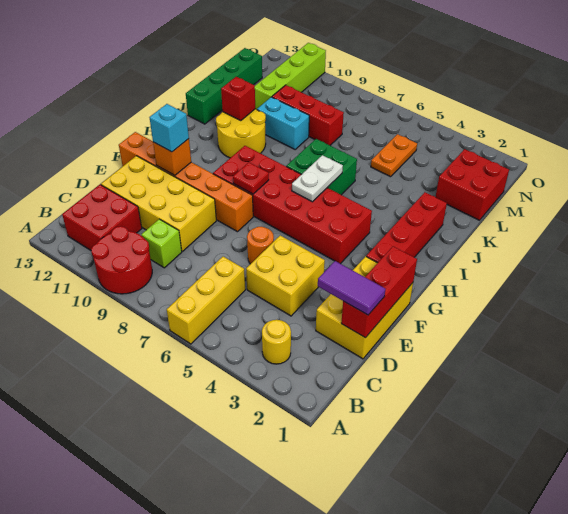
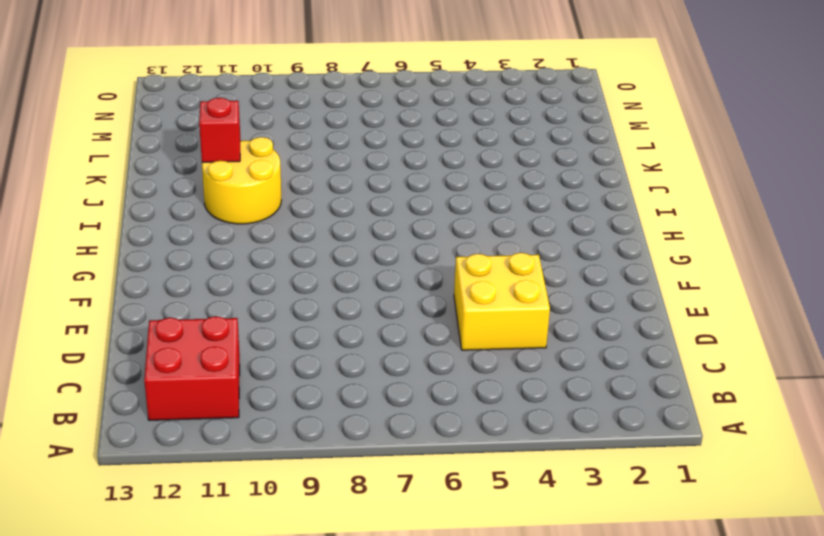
none -> yellow brick A6:C6 level 1
none -> red round brick A9:B10 level 1
none -> yellow round brick B3 level 1

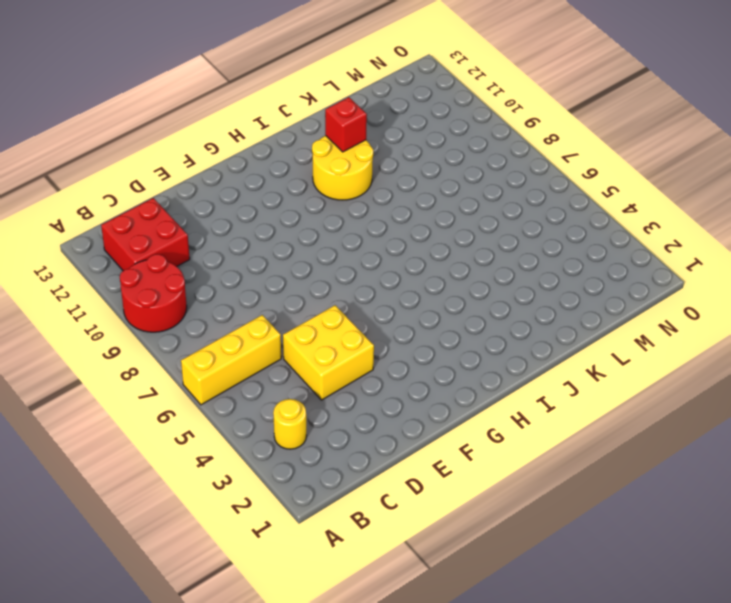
none -> lime brick C9 level 1
none -> yellow brick D1:F2 level 1
none -> yellow brick D9:E12 level 1

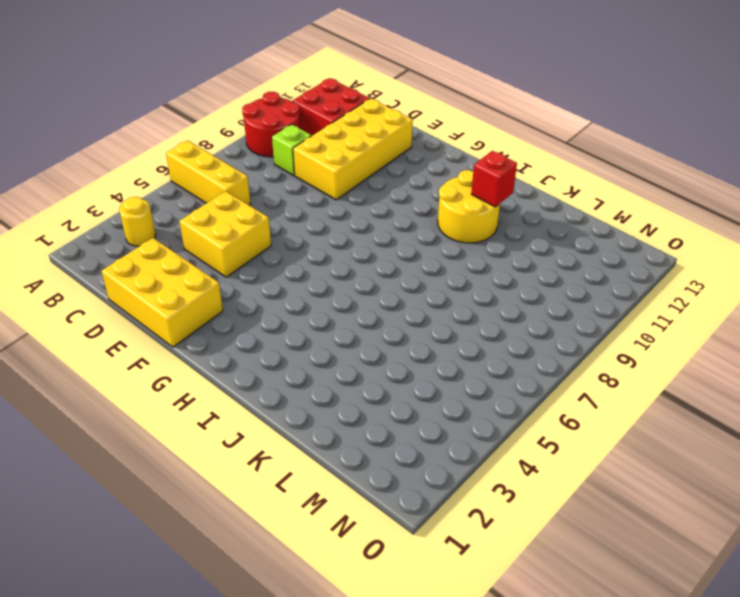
none -> orange round brick E6 level 1
none -> orange brick F8:F13 level 1
none -> red brick G2:J2 level 1

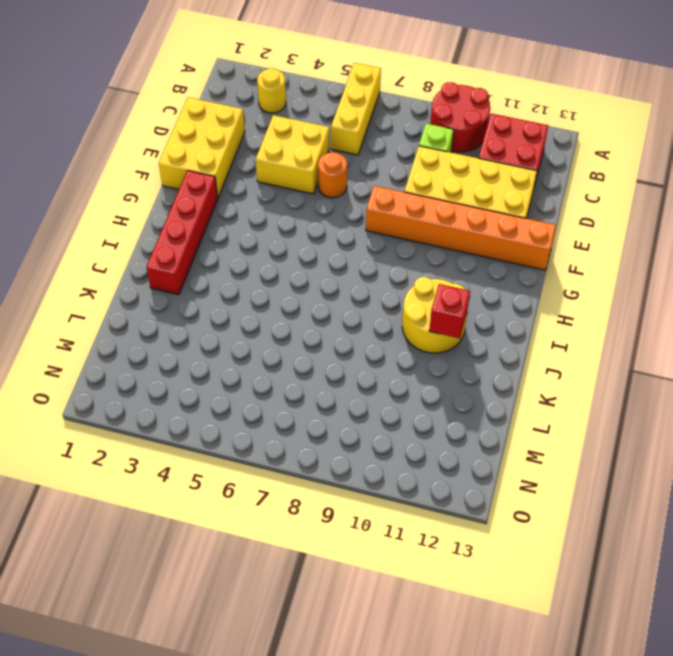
none -> red brick G4:H9 level 1
none -> green brick I6:J7 level 1
none -> green brick J13:M13 level 1

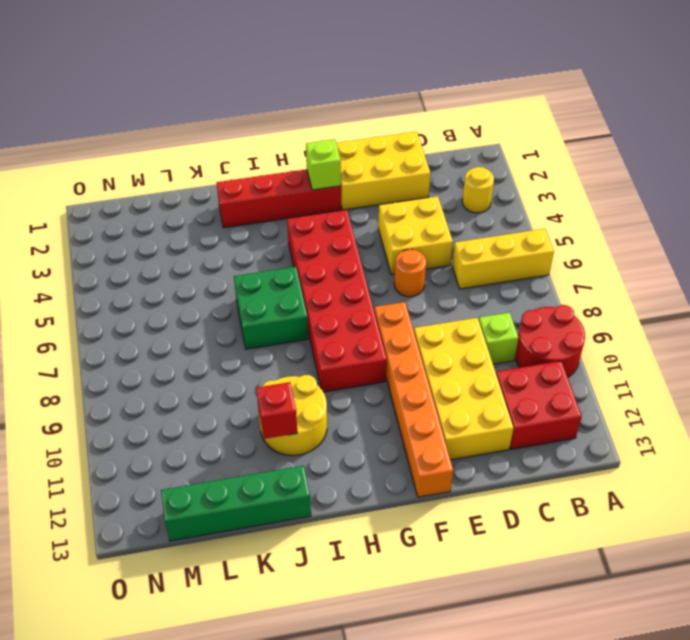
lime brick G2 level 2 -> none
none -> cyan brick K9:K10 level 1
none -> red brick L1:M2 level 1
none -> orange plate L5:M5 level 1

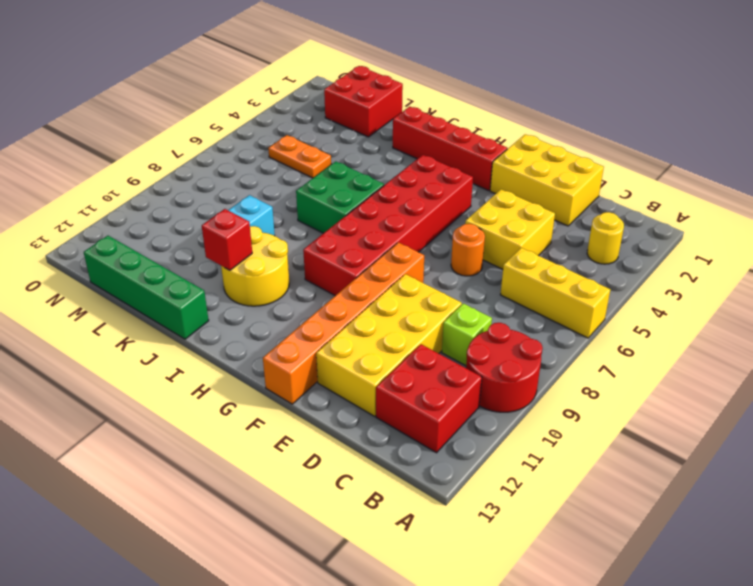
none -> red brick L8:L10 level 1
none -> lime brick L11:O11 level 1
none -> red brick D1:F1 level 2

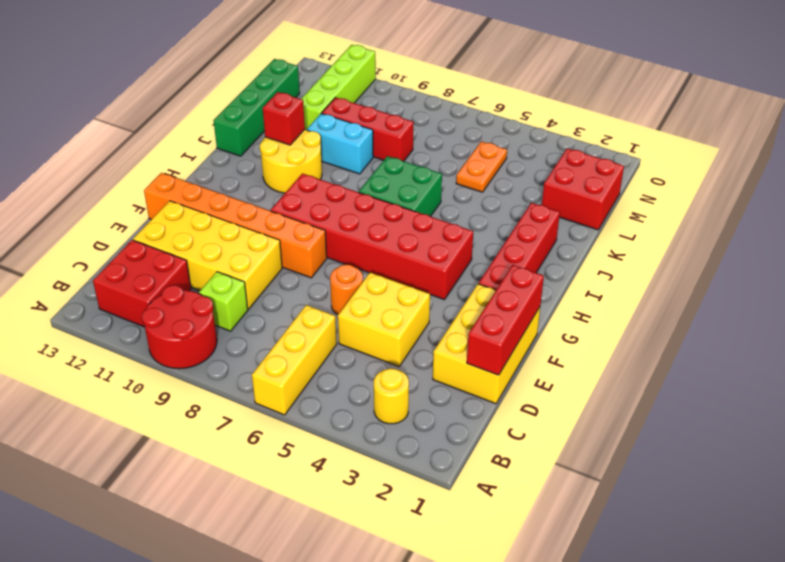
none -> orange brick F11 level 2
none -> red plate G8 level 2
none -> white plate H6:I6 level 2

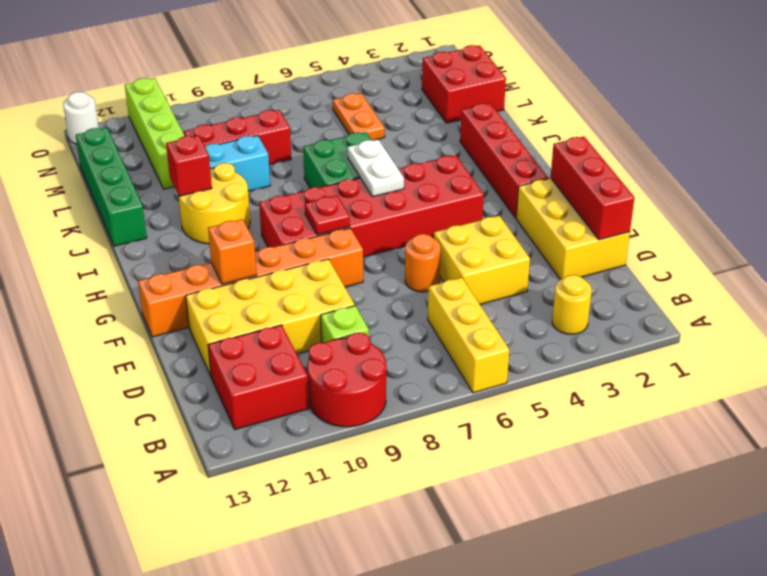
white round brick O13 level 1 -> none
none -> purple tile D1:D2 level 3
none -> cyan brick F11 level 3

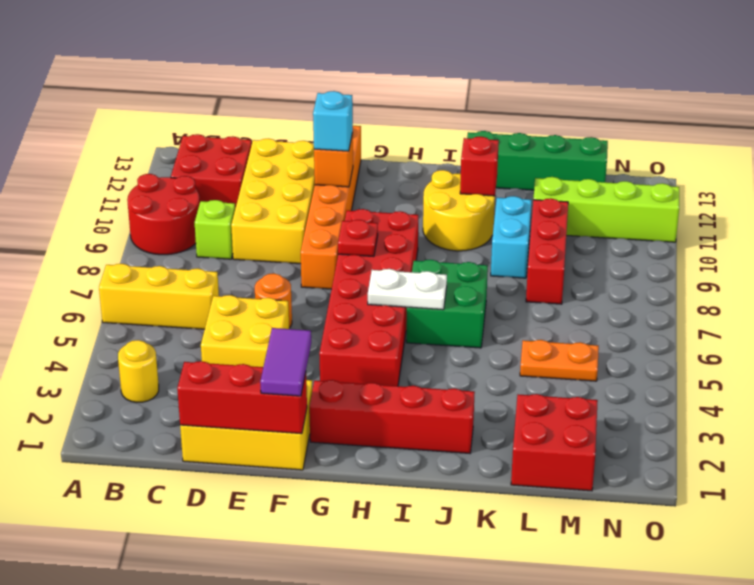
purple tile F1:F2 level 3 -> purple tile D1:D2 level 3

